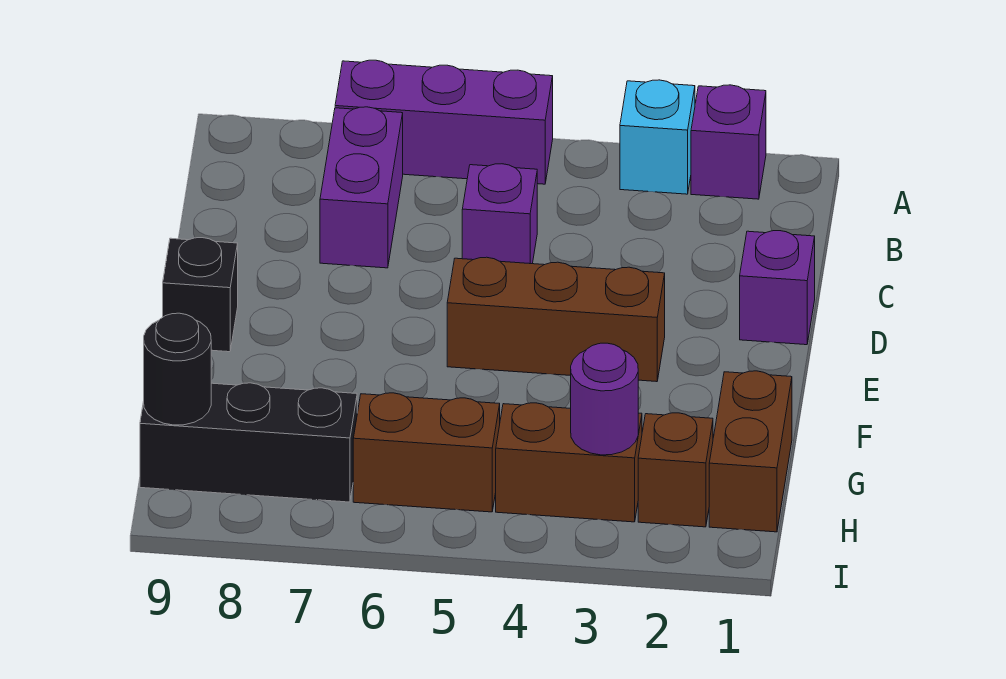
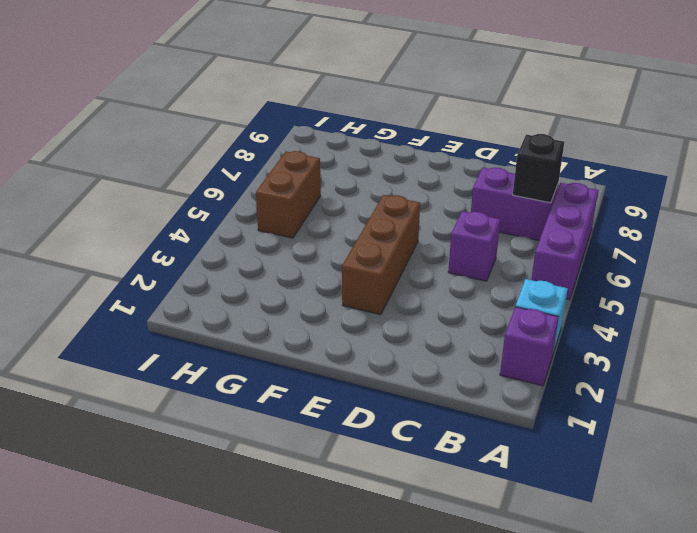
black brick B7 level 2 -> black brick E9 level 1
none -> purple brick D1 level 1
none -> brown brick G1:H1 level 1
none -> brown brick H2 level 1

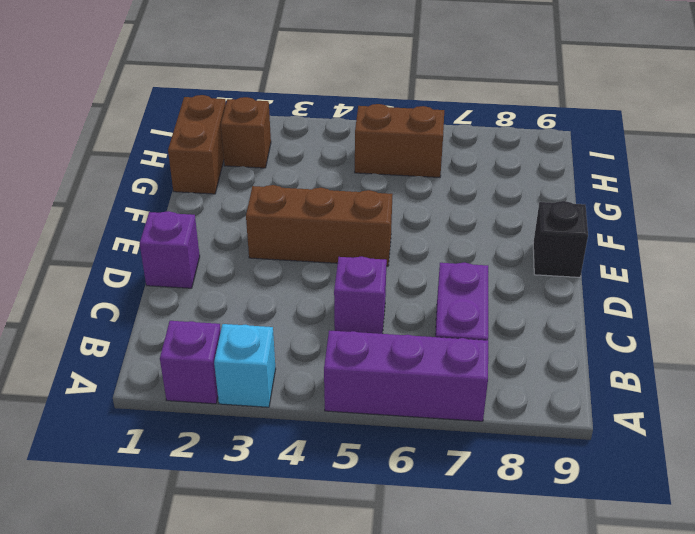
none -> brown brick H3:H4 level 1
none -> black brick H7:H9 level 1
none -> purple round brick H3 level 2

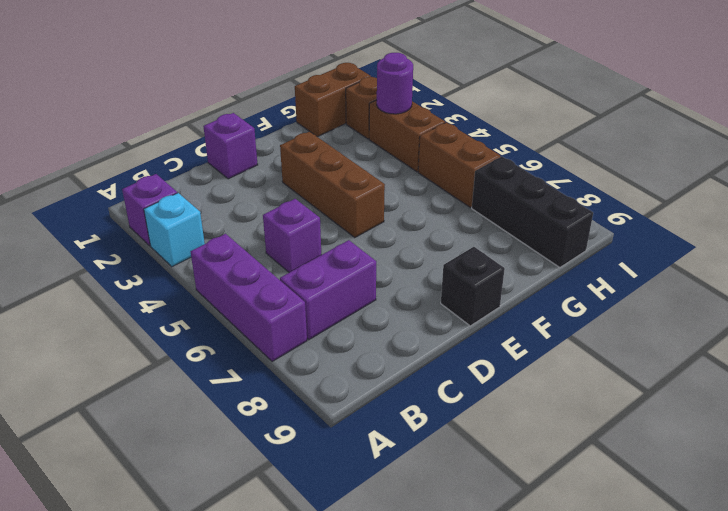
none -> black round brick H9 level 2

